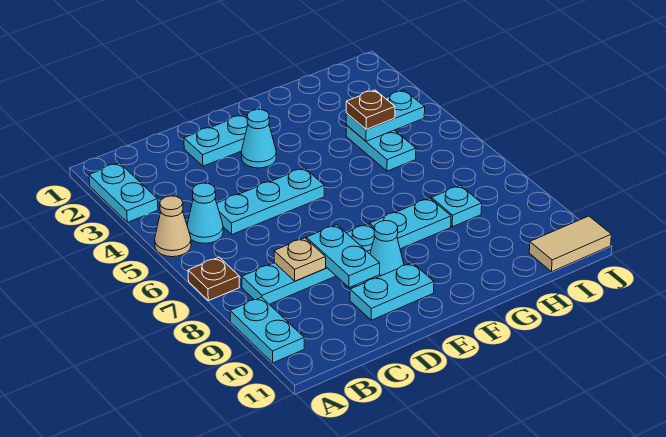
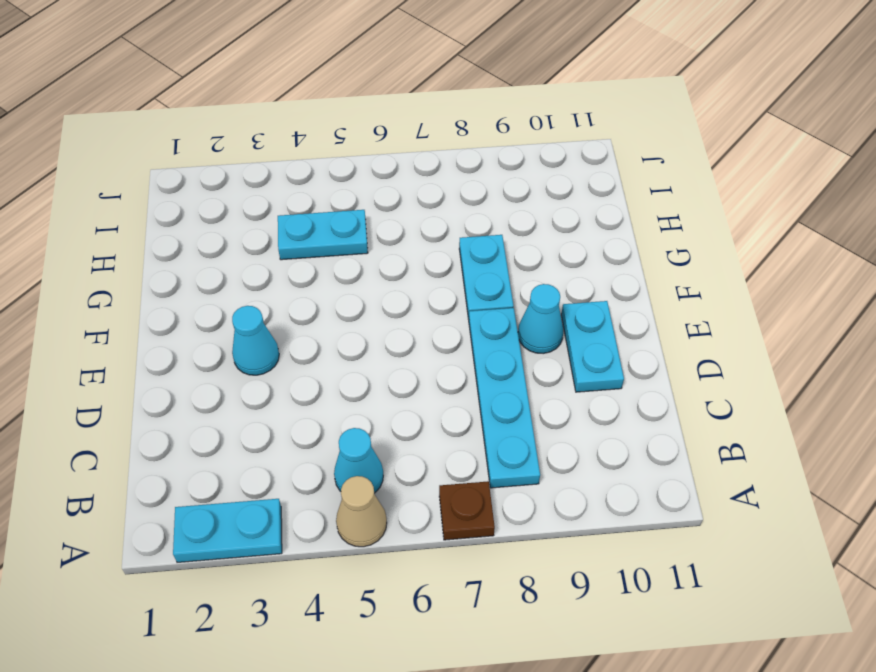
none -> cyan plate A9:A10 level 1
none -> cyan plate C5:E5 level 1
none -> cyan plate D2:E2 level 1

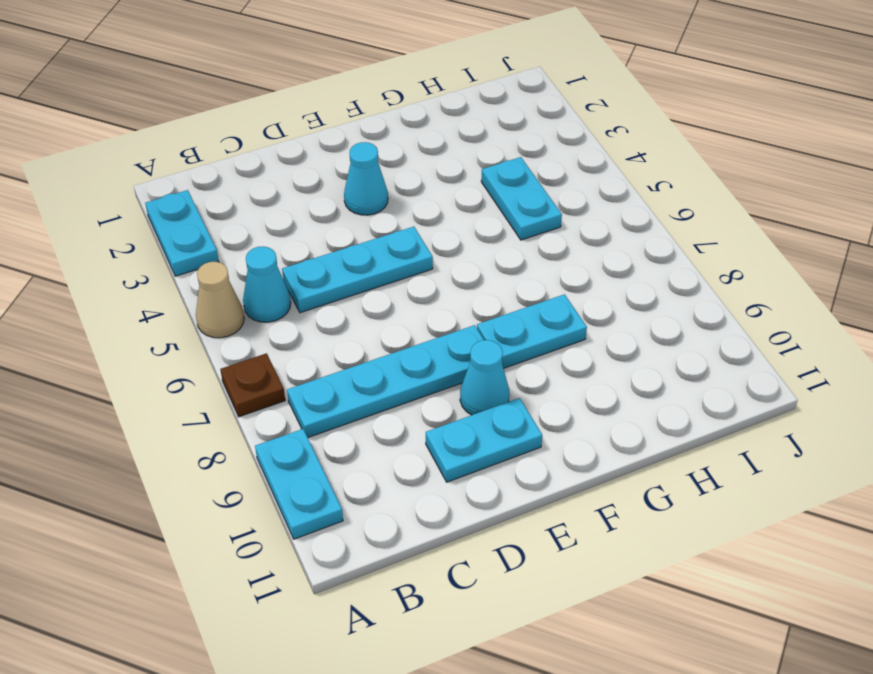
none -> cyan plate D2:E2 level 1
none -> cyan plate H8 level 1
none -> tan tile I11:J11 level 1

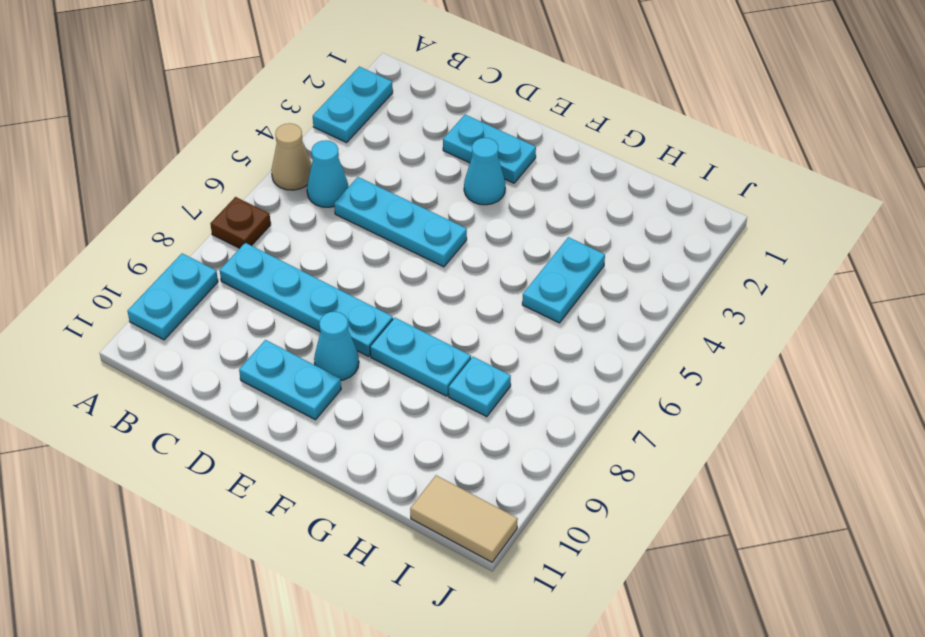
none -> tan plate C8 level 2
none -> cyan plate D8:D9 level 2
none -> cyan plate H4:I4 level 2

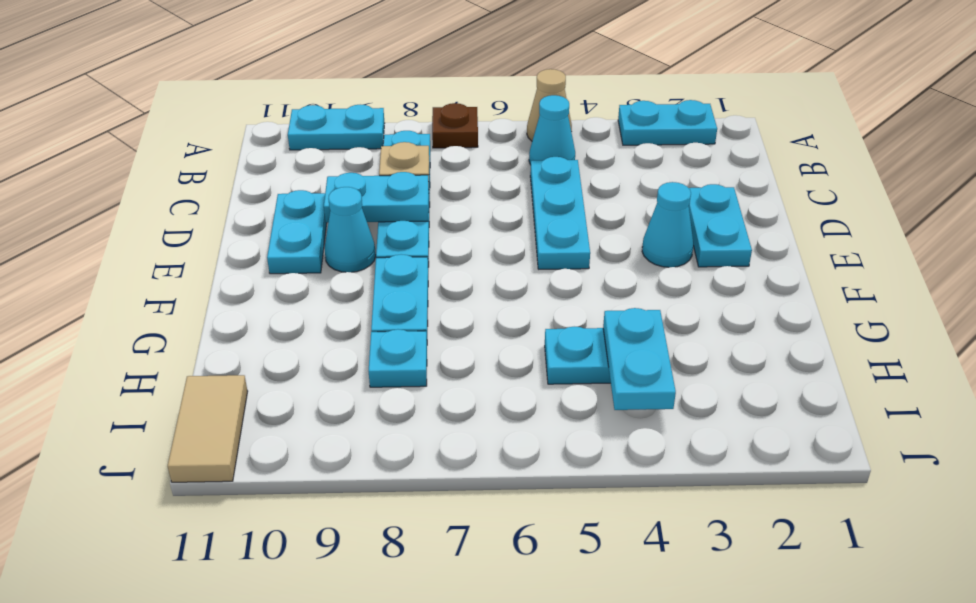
none -> brown plate H4 level 3

